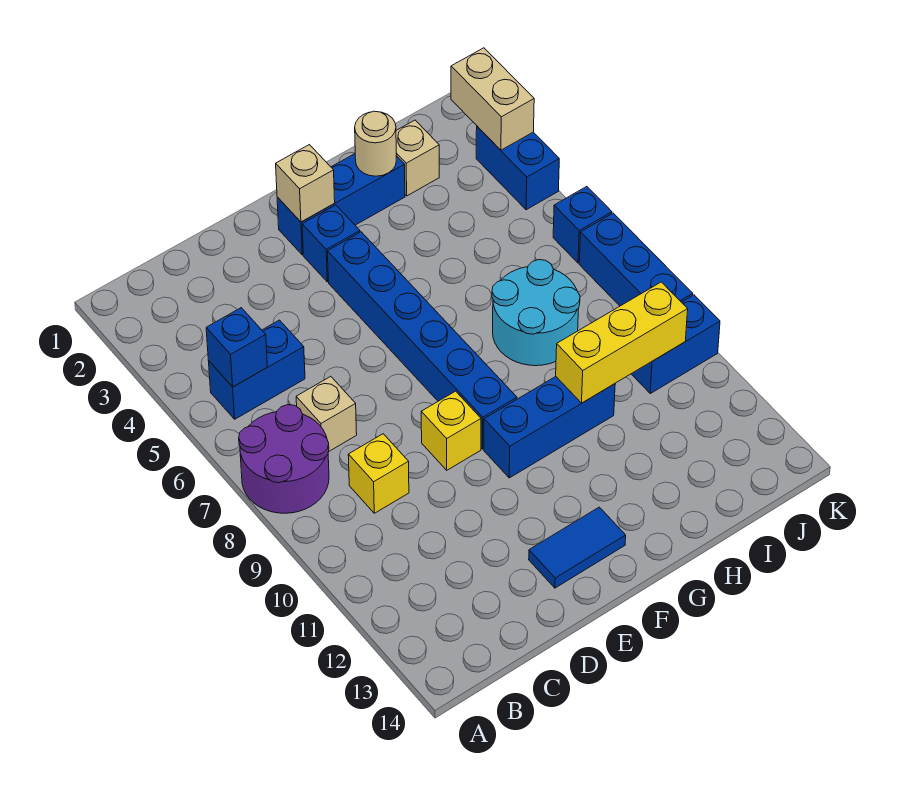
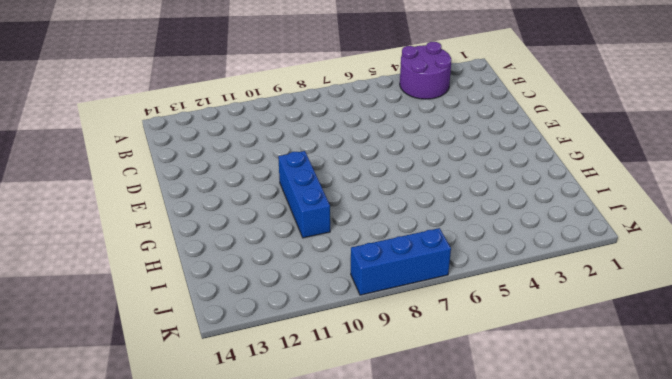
purple round brick A3:B4 level 1 -> purple round brick A7:B8 level 1
none -> blue brick B5:C5 level 1
none -> tan brick C7 level 1
none -> yellow brick C9 level 1

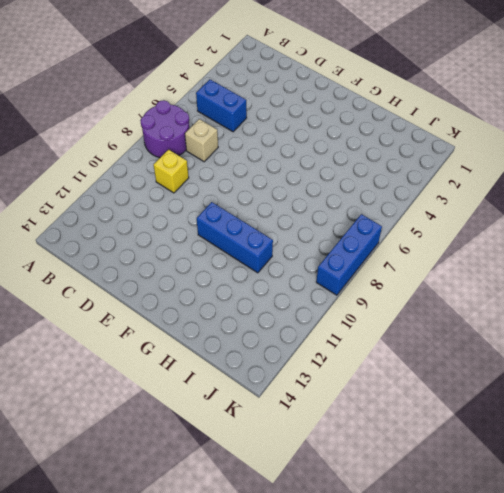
none -> yellow brick E9 level 1
none -> blue tile E13:F13 level 1
none -> blue brick F2:H2 level 1

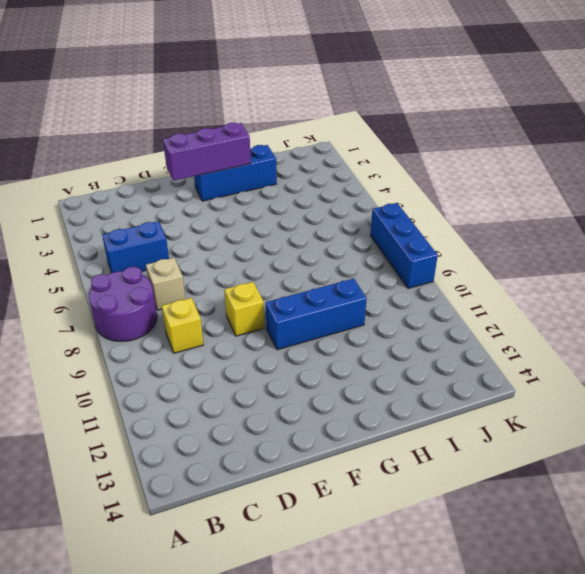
purple brick E2:G2 level 2 -> tan brick F2 level 2
none -> blue tile E13:F13 level 1
none -> blue brick F3 level 1
none -> blue brick F4:F9 level 1

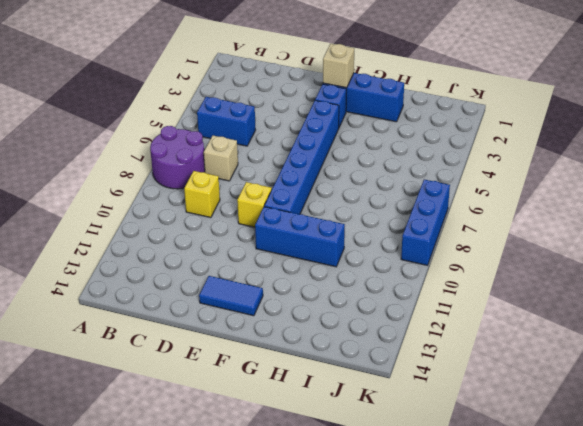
none -> cyan round brick H7:I8 level 1
none -> tan brick I2 level 1
none -> blue brick J10:K10 level 1

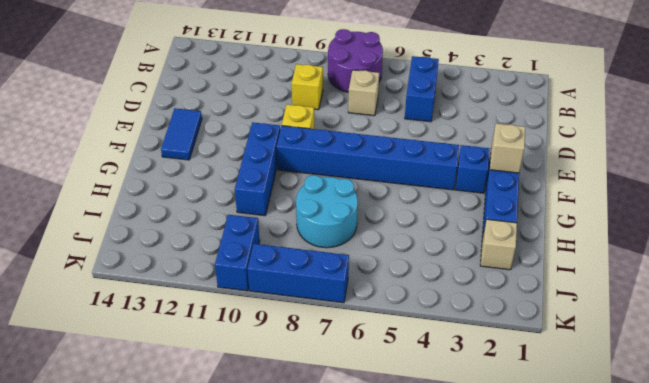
none -> blue brick K3:K4 level 1
none -> blue brick K6 level 1
none -> blue brick B5 level 2

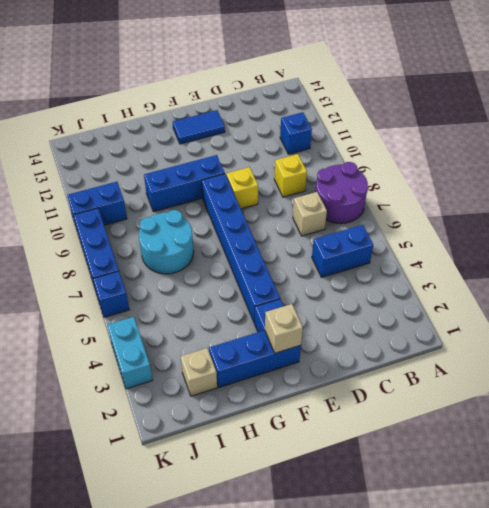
blue brick B11 level 1 -> blue brick B5 level 2
cyan brick K3:K4 level 1 -> blue brick K3:K4 level 1
none -> tan round brick H2 level 2
none -> yellow brick H10:J10 level 2
none -> tan brick K2:K3 level 2

